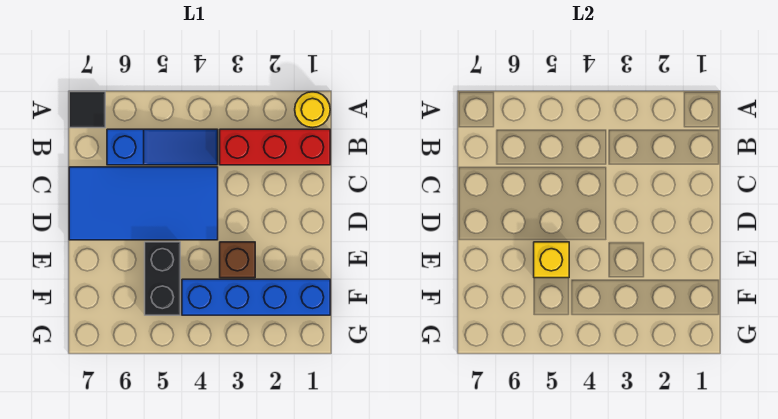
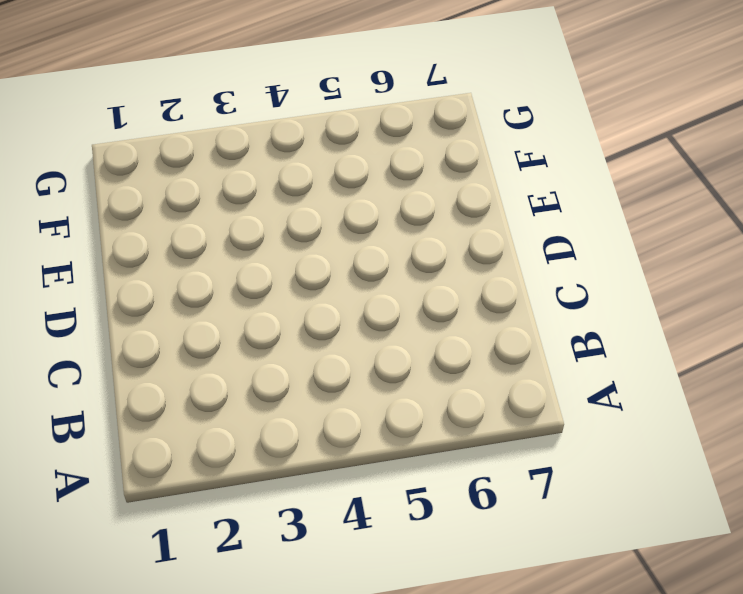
none -> yellow round brick A1 level 1
none -> black tile A7 level 1

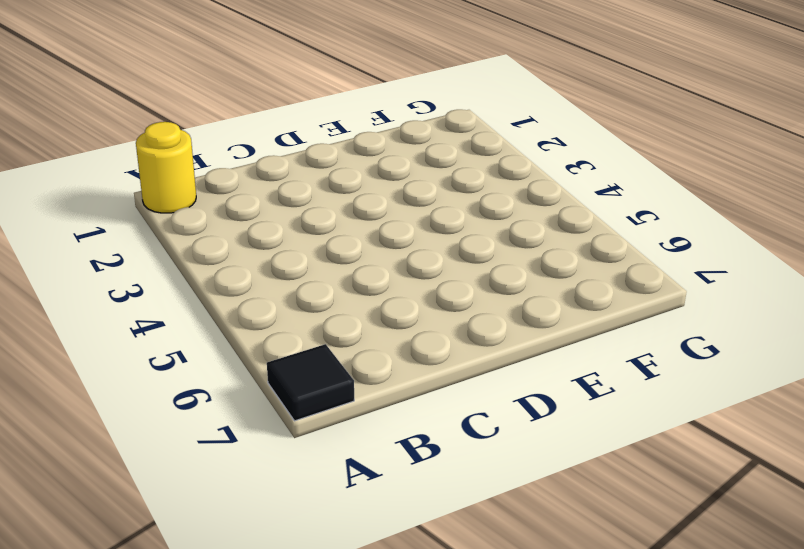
none -> red brick B1:B3 level 1
none -> blue slope B4:B6 level 1 top 6

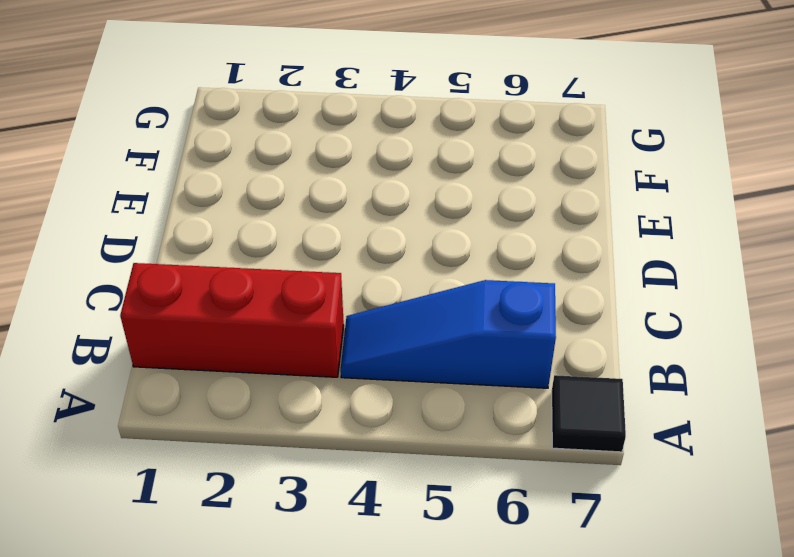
none -> yellow round brick A1 level 1
none -> blue tile C4:D7 level 1

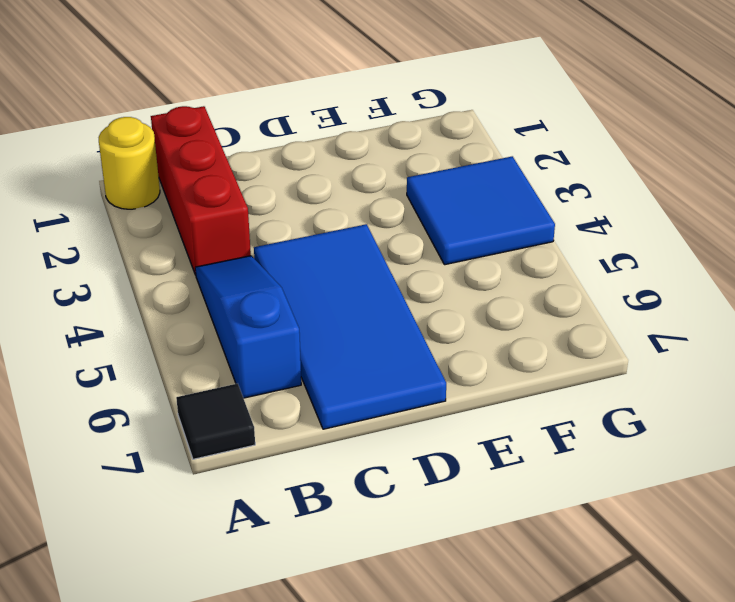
blue tile F3:G4 level 1 -> blue brick F1:F4 level 1
none -> brown brick E3 level 1
none -> black brick E5:F5 level 1

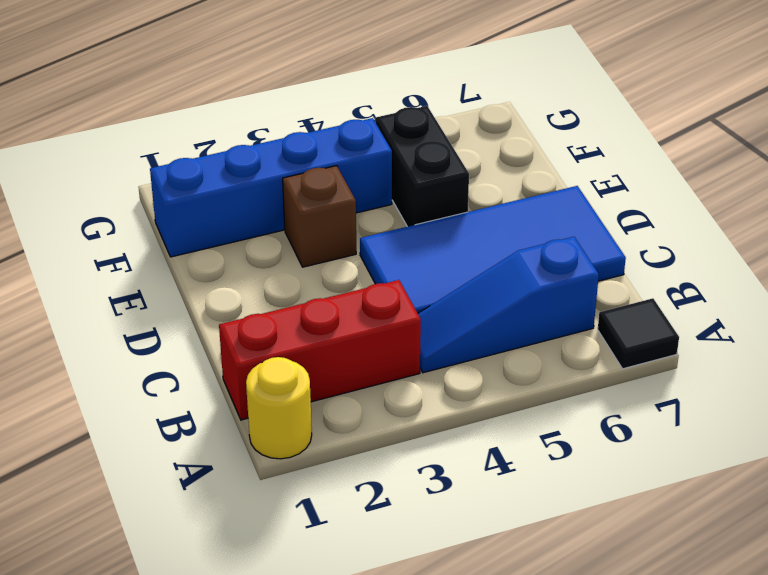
none -> yellow brick E5 level 2

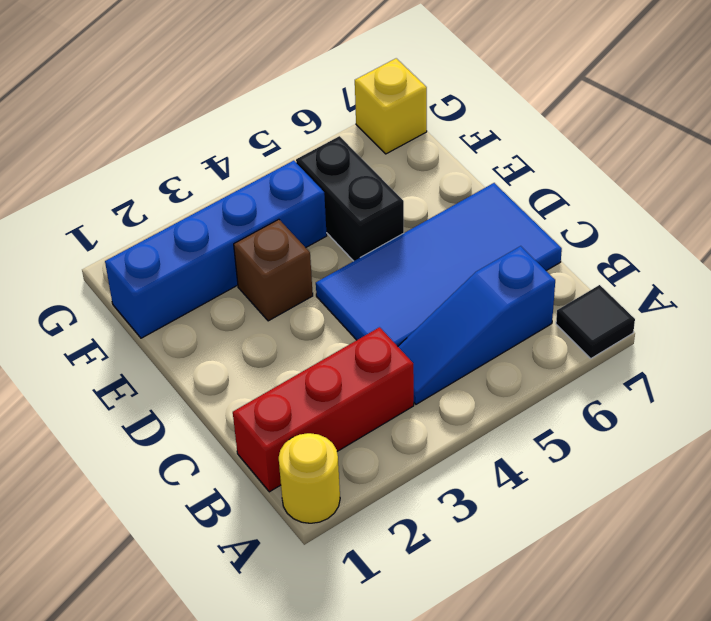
yellow brick G7 level 1 -> yellow brick E5 level 2

